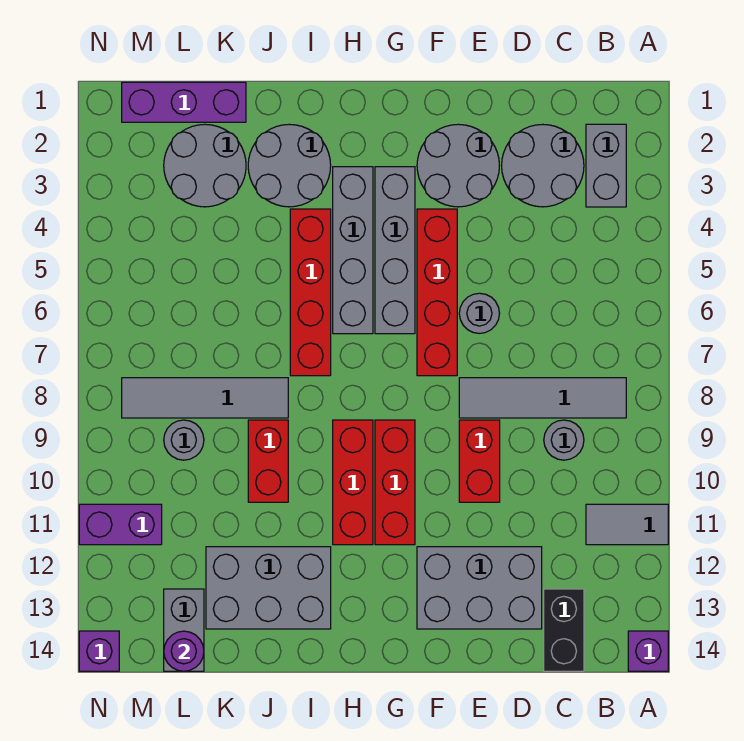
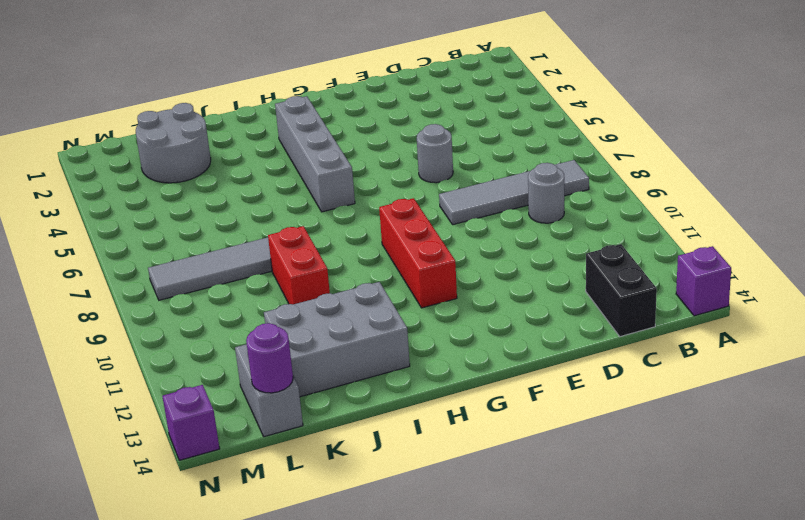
none -> grey tile A11:B11 level 1
none -> grey brick B2:B3 level 1
none -> grey round brick C2:D3 level 1

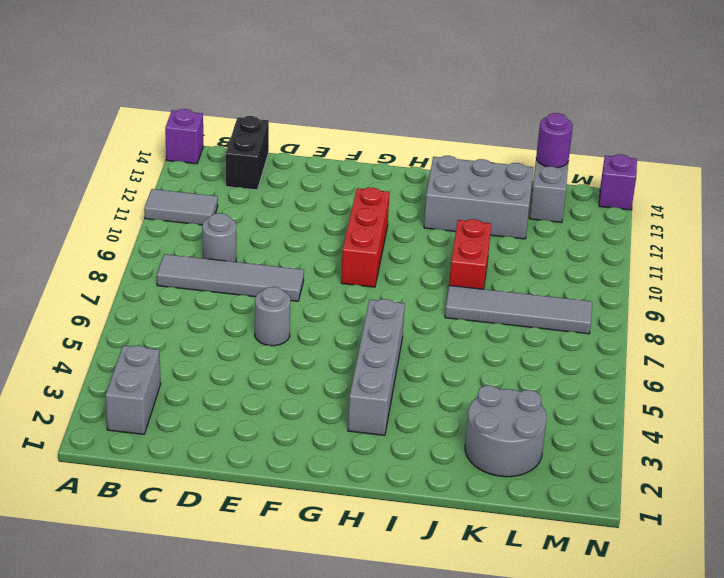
none -> grey round brick C2:D3 level 1
none -> grey brick D12:F13 level 1
none -> grey round brick E2:F3 level 1

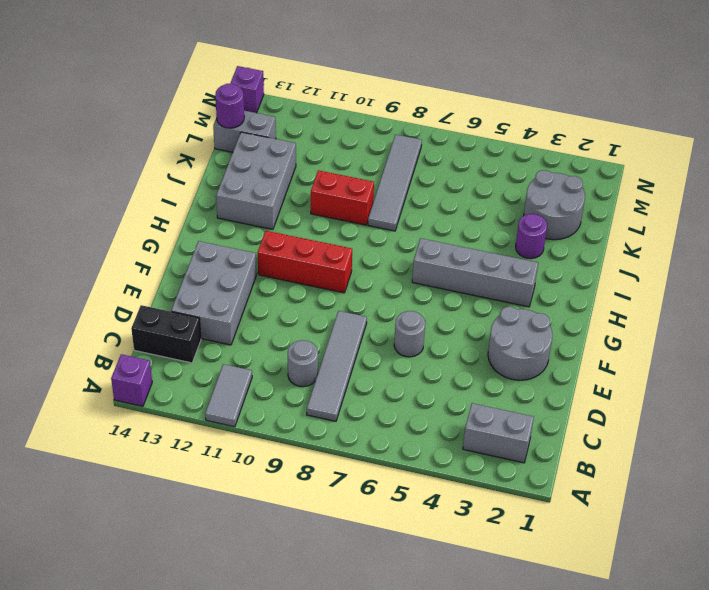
purple round brick J3 level 1 -> grey round brick I2:J3 level 1
none -> grey round brick C2:D3 level 1
none -> red brick E9:E10 level 1
none -> red brick F4:F7 level 1

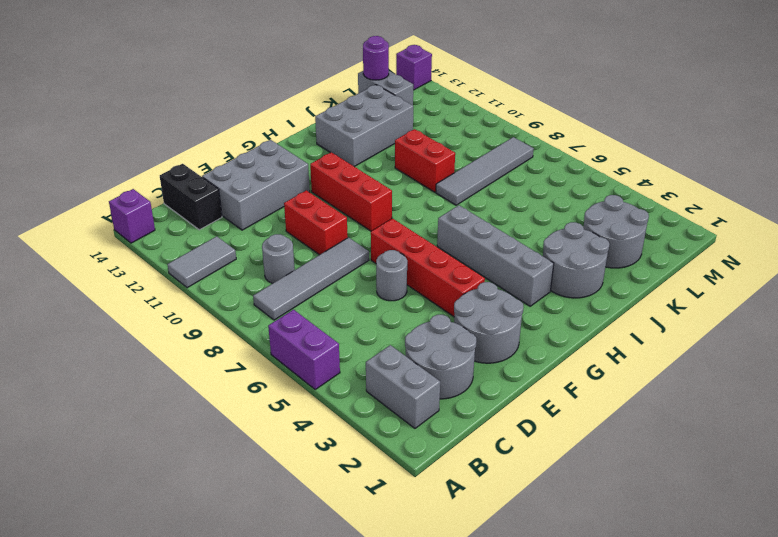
purple brick A5:A6 level 1 -> purple brick M11:N11 level 1
none -> grey brick G3:G6 level 1
none -> red brick H9:H11 level 1
none -> red brick I4:I7 level 1

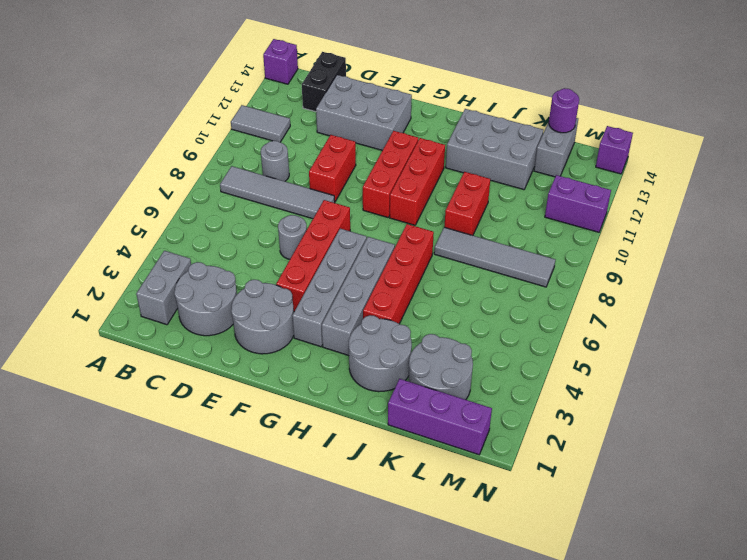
none -> grey round brick L9 level 1

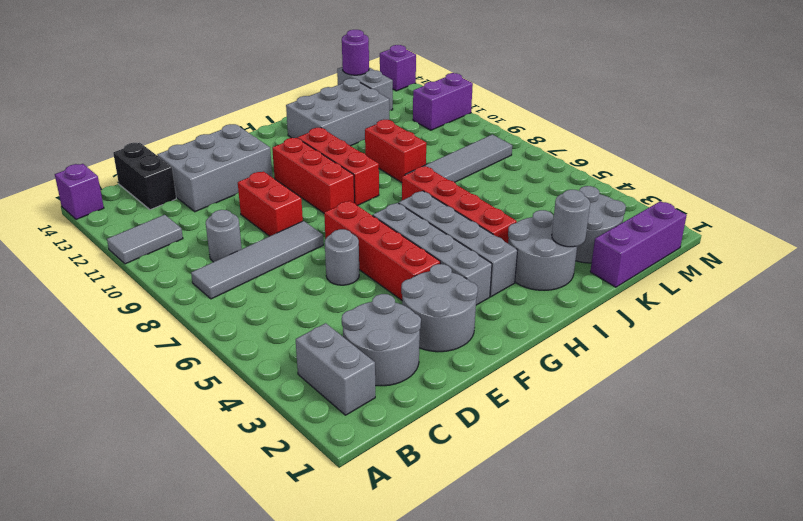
grey round brick J2 level 2 -> grey round brick L9 level 1

